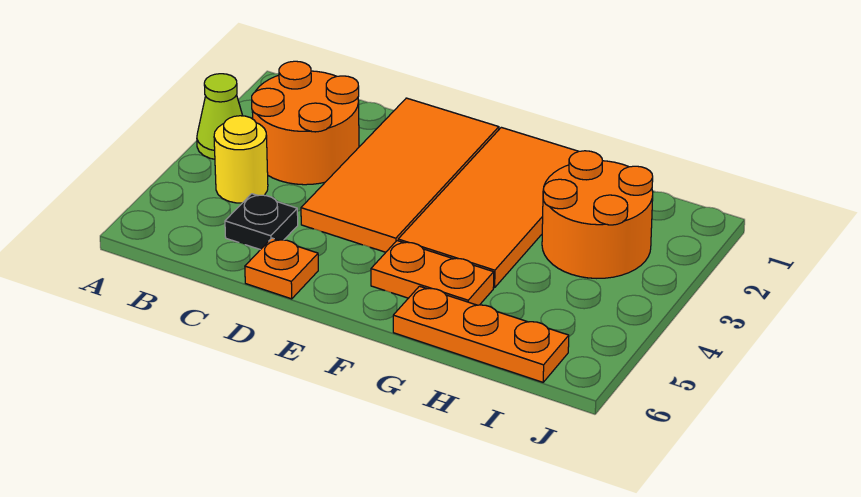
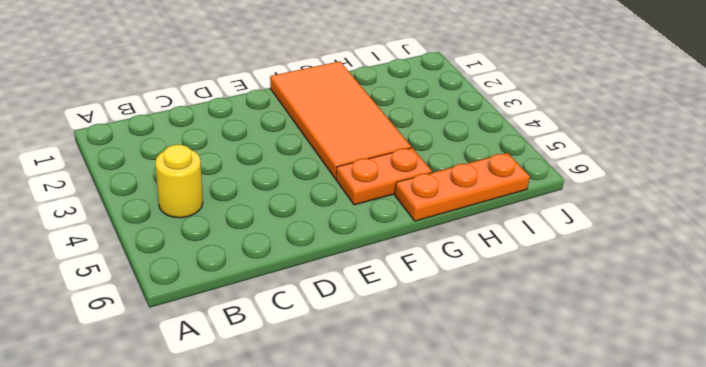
none -> lime cone A3 level 1
none -> orange round brick B2:C3 level 1

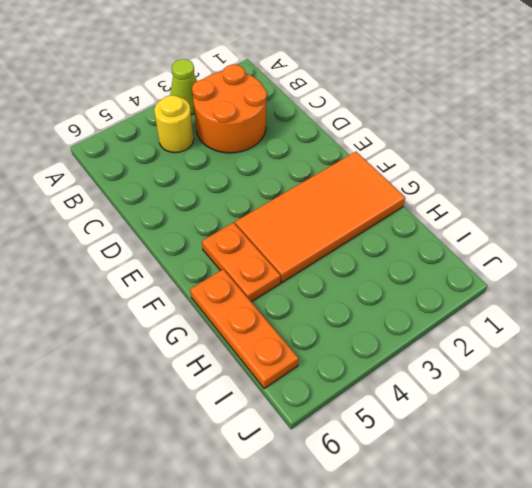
none -> black plate C5 level 1
none -> orange tile D1:E4 level 1

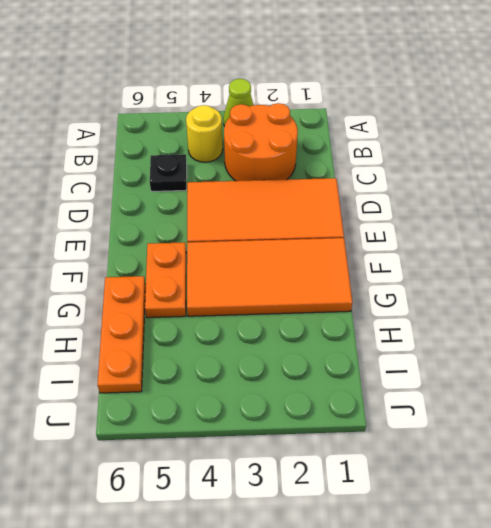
none -> orange plate D6 level 1
none -> orange round brick H2:I3 level 1

